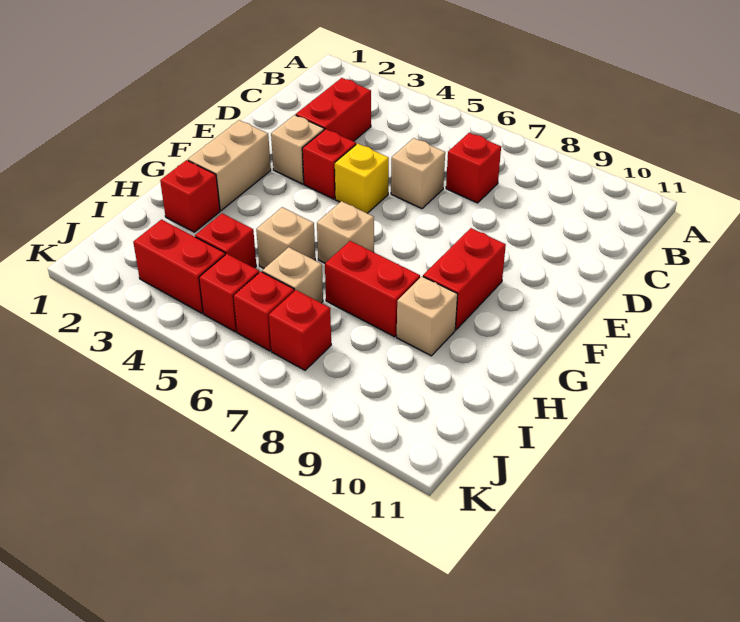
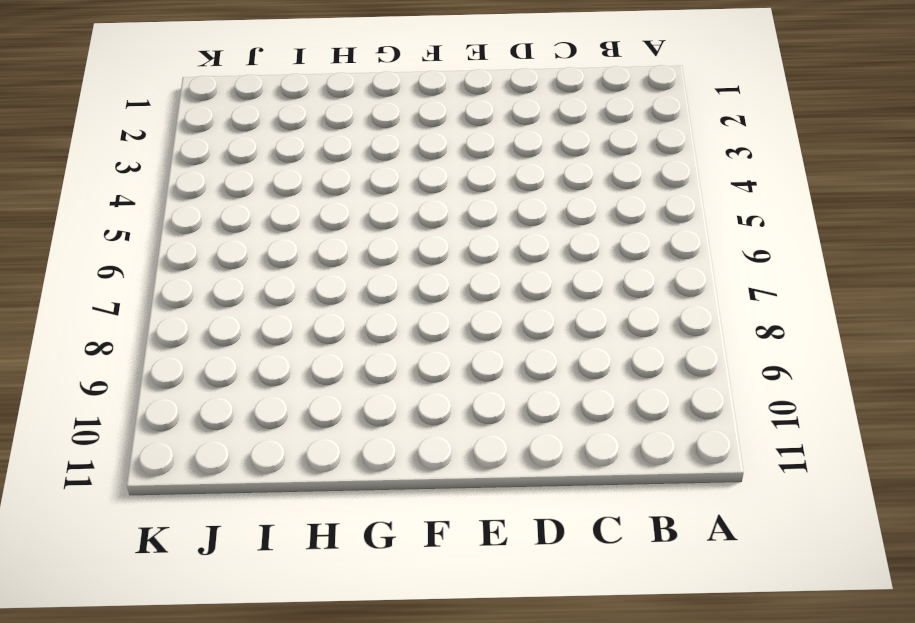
none -> red brick C3:D3 level 1
none -> red brick C7 level 1
none -> tan brick D6 level 1

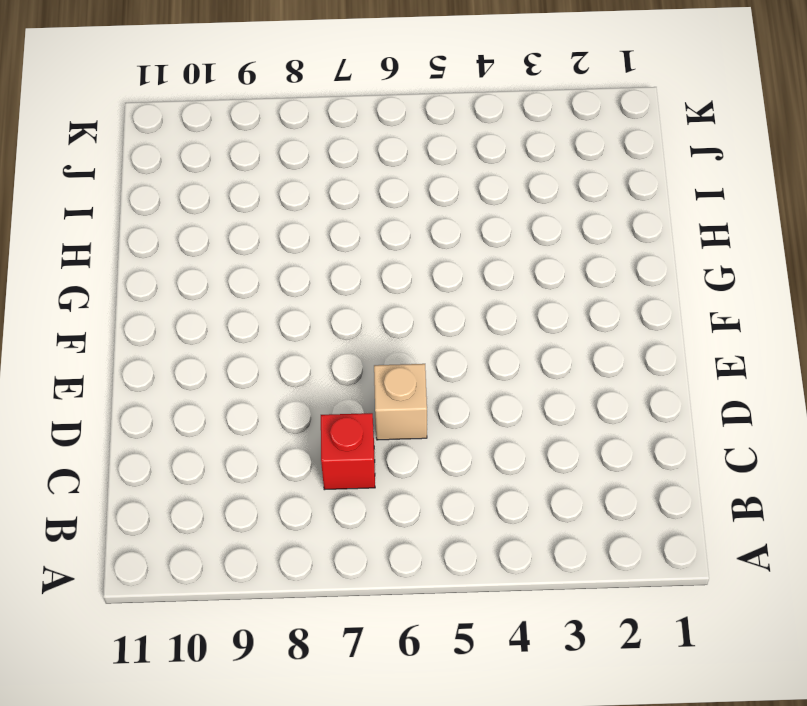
none -> red brick C3:D3 level 1
none -> tan brick E3 level 1
none -> red brick E4 level 1

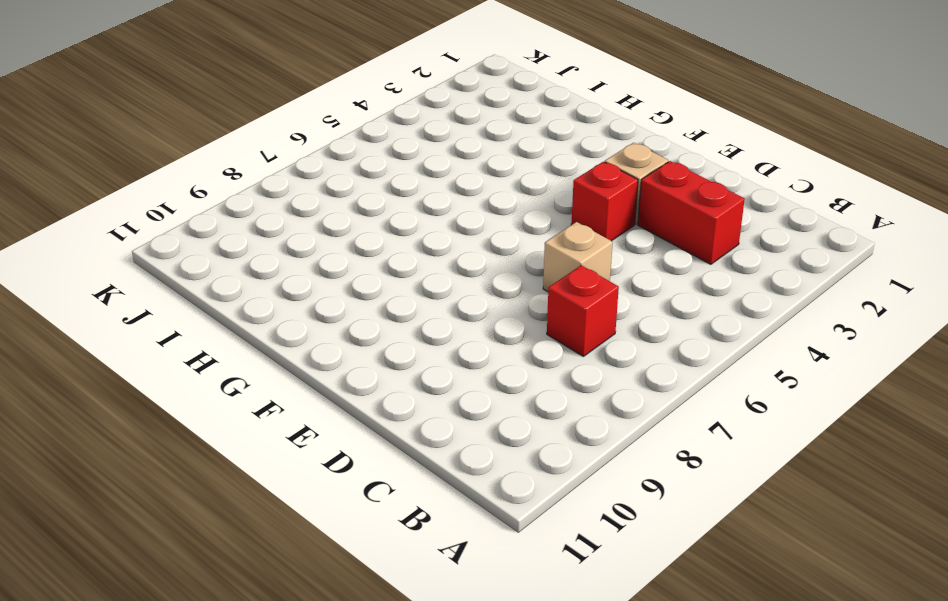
none -> yellow brick E5 level 1
none -> tan brick F2:G2 level 1
none -> red brick F9:G9 level 1

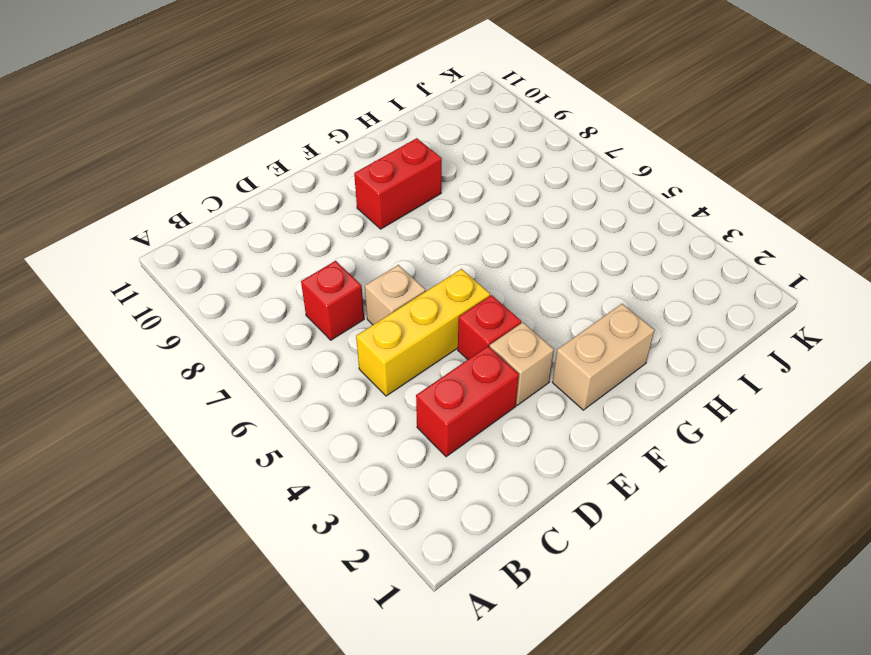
yellow brick C5:E5 level 1 -> yellow brick E5 level 1
none -> tan brick G6 level 1
none -> red brick H2 level 1
none -> tan brick H5 level 1

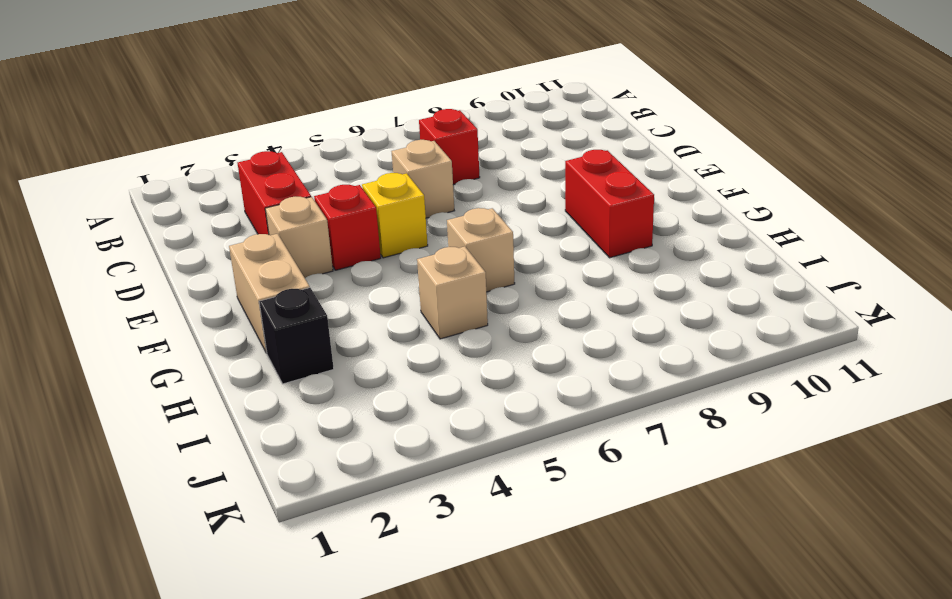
black brick H2 level 1 -> red brick H2 level 1
none -> red brick H7:H8 level 1
none -> tan brick H9 level 1
none -> red brick I4 level 1

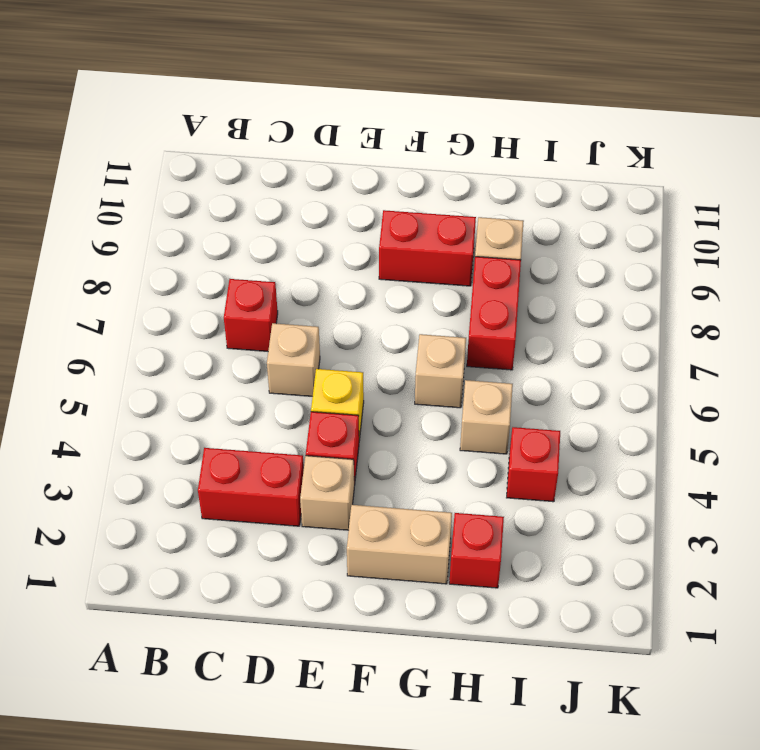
none -> tan brick I6 level 1
none -> red brick J3:J4 level 1
none -> red brick J5 level 1

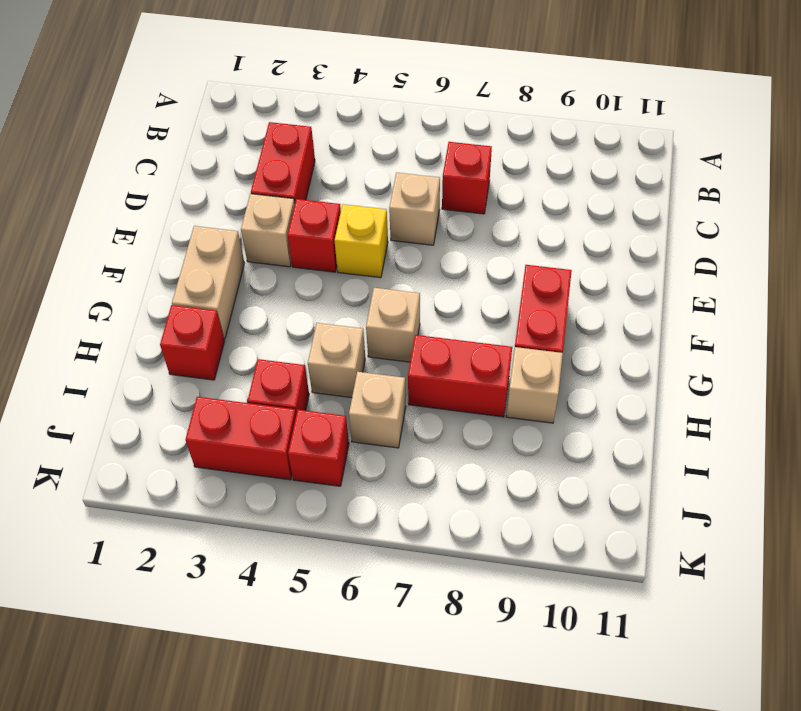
none -> red brick J6 level 1
none -> red brick J7 level 1

